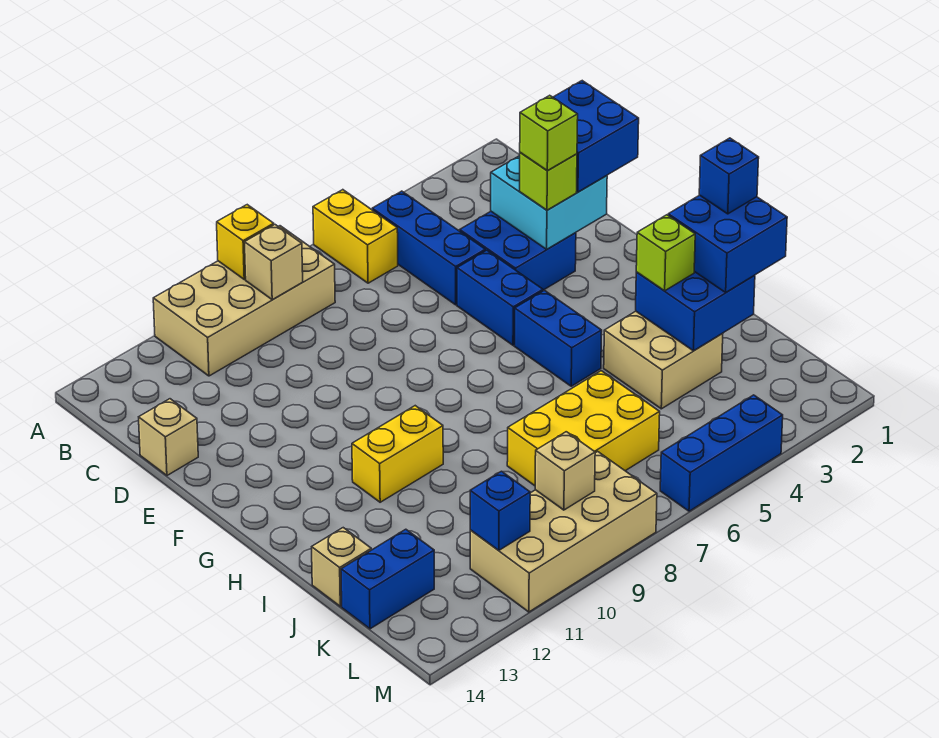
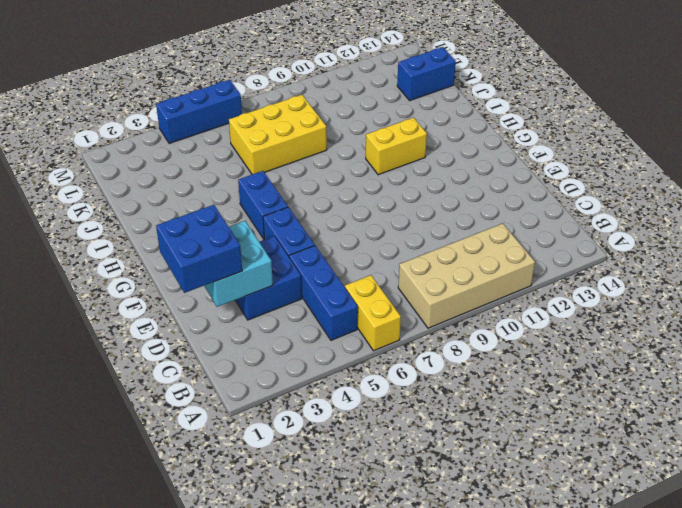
none -> tan brick D14 level 1
none -> tan brick I3:J4 level 1
none -> tan brick J14 level 1

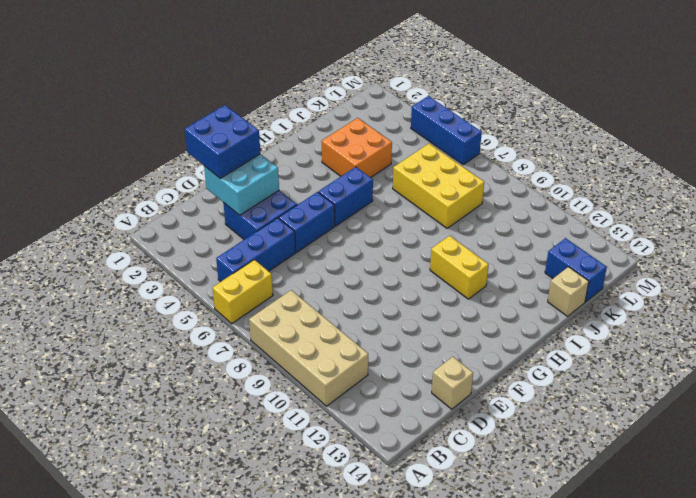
orange brick I3:J4 level 1 -> tan brick I3:J4 level 1
none -> tan brick L8:M11 level 1
none -> yellow brick A9 level 2
none -> tan brick B9 level 2

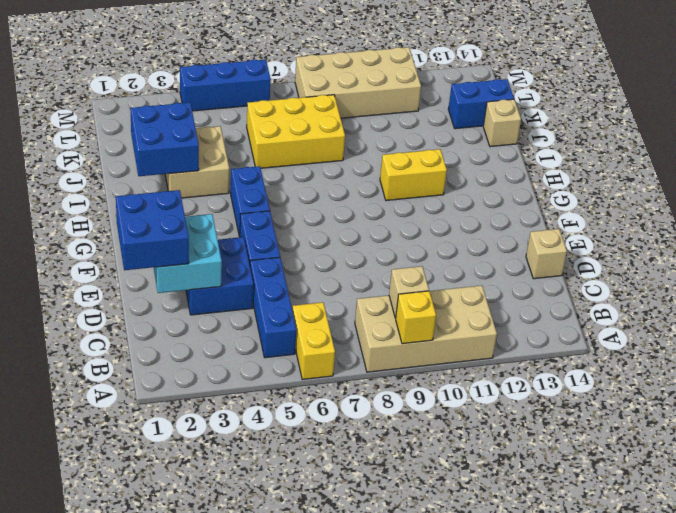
none -> tan brick L9 level 2
none -> blue brick L11 level 2
none -> lime brick E3 level 3

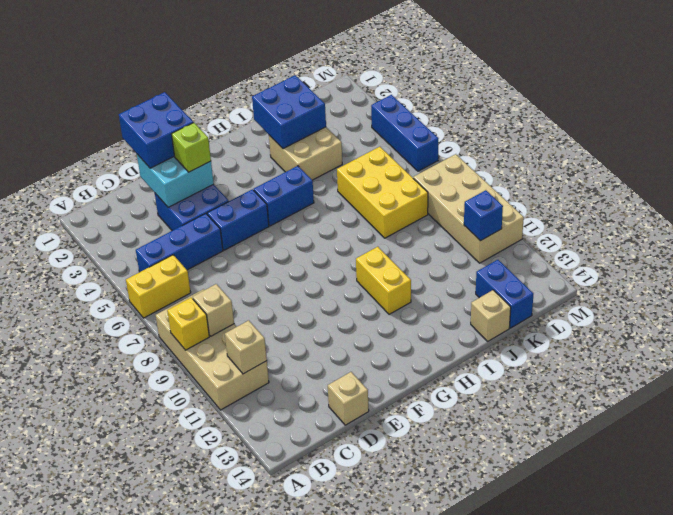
tan brick B11 level 2 -> tan brick L9 level 2
none -> blue brick I1:J2 level 3
none -> lime brick I3 level 3
none -> lime brick E3 level 4

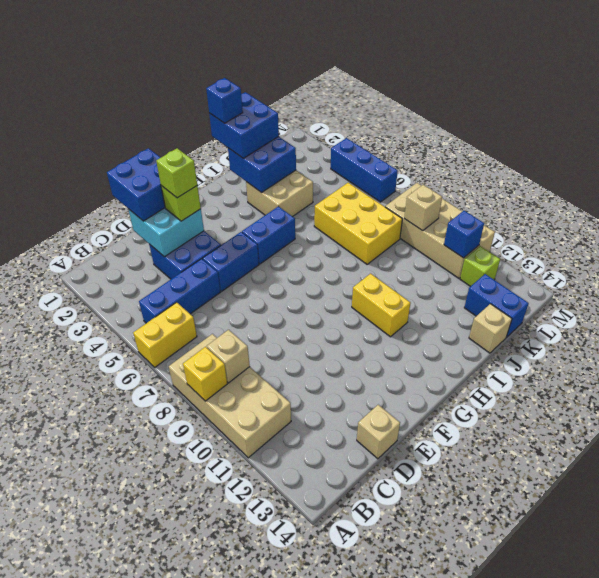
lime brick L12 level 1 -> lime brick I3 level 3

